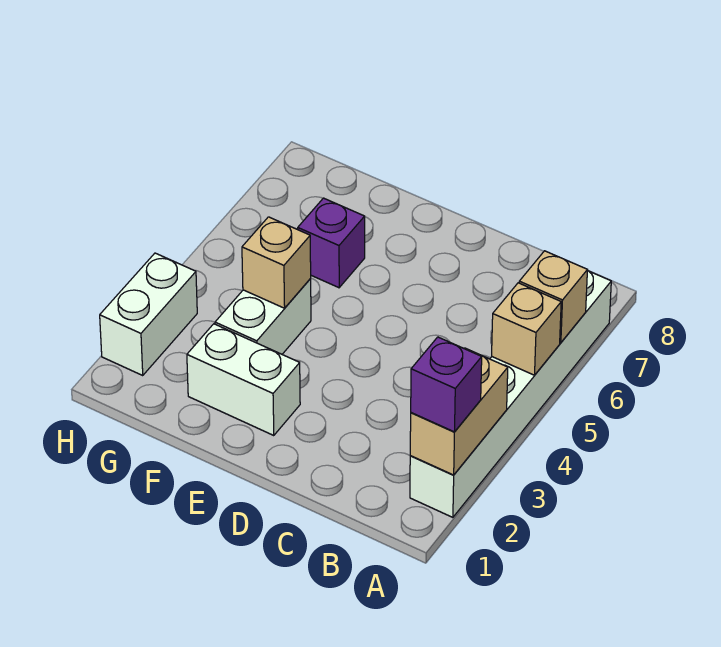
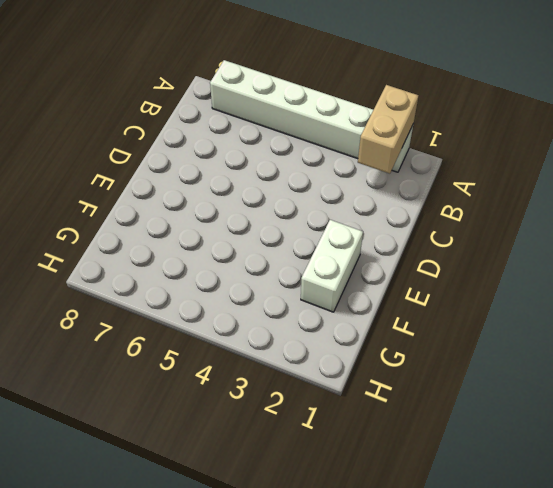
tan brick A2:B2 level 2 -> tan brick A2:A3 level 2
none -> white brick F3:F4 level 1
none -> purple brick F6 level 1

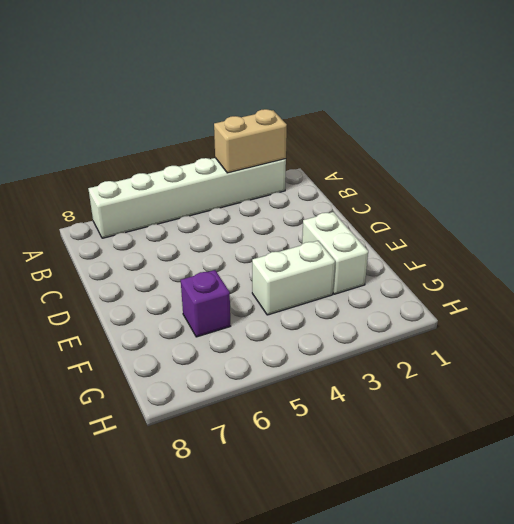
none -> white brick H2:H3 level 1
none -> tan brick A5 level 2

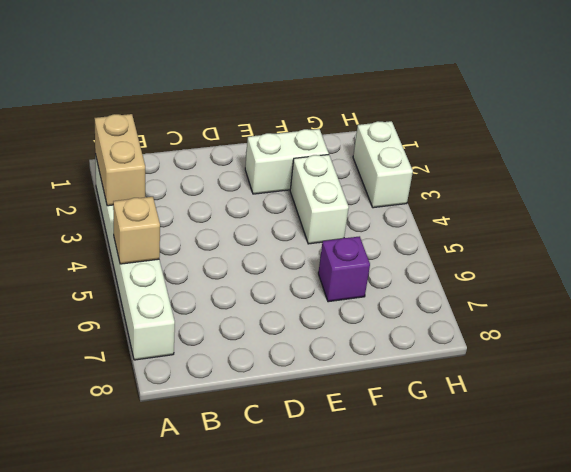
none -> tan brick A6 level 2
none -> tan brick F4 level 2

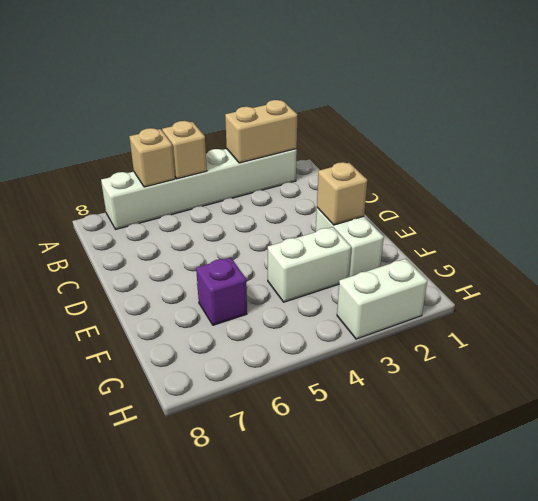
tan brick E2 level 2 -> tan brick F4 level 2
none -> purple brick A2 level 3

